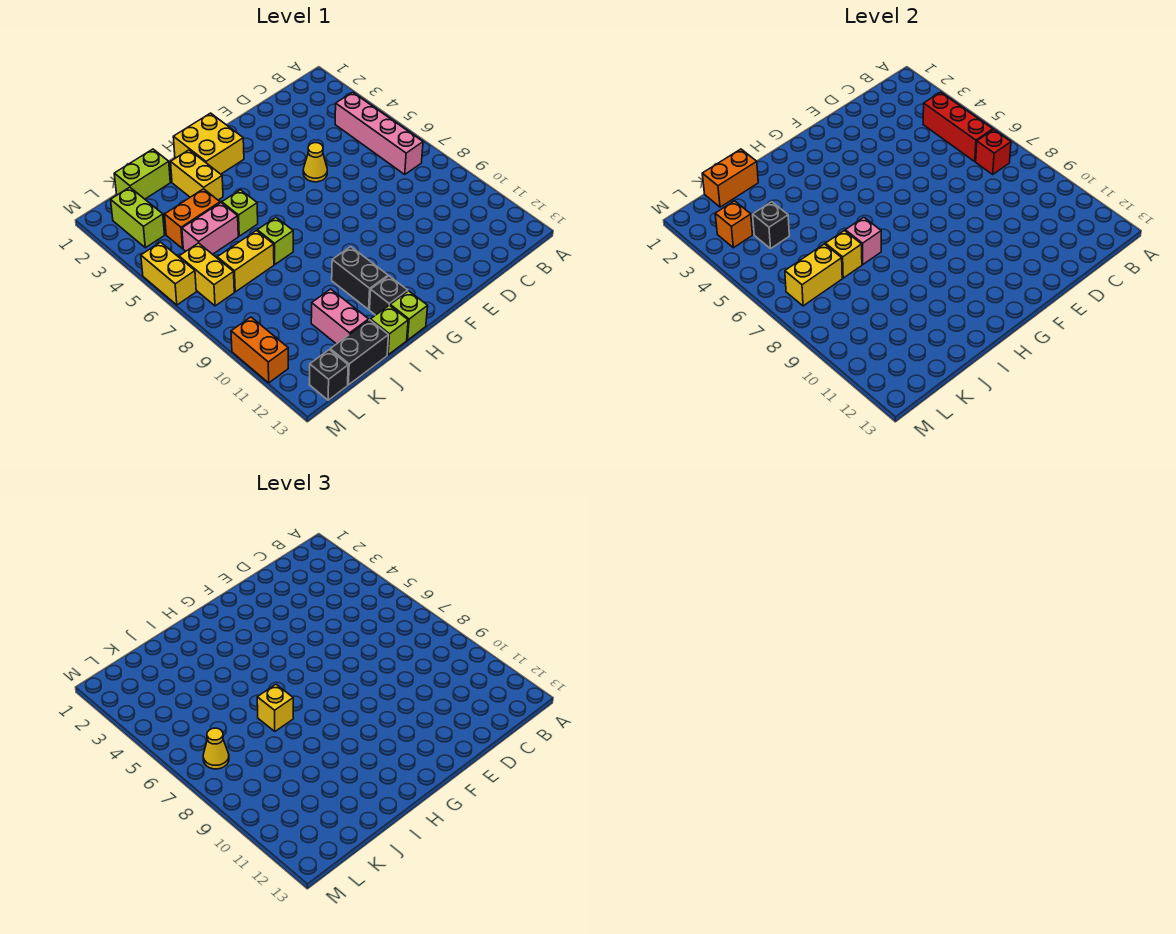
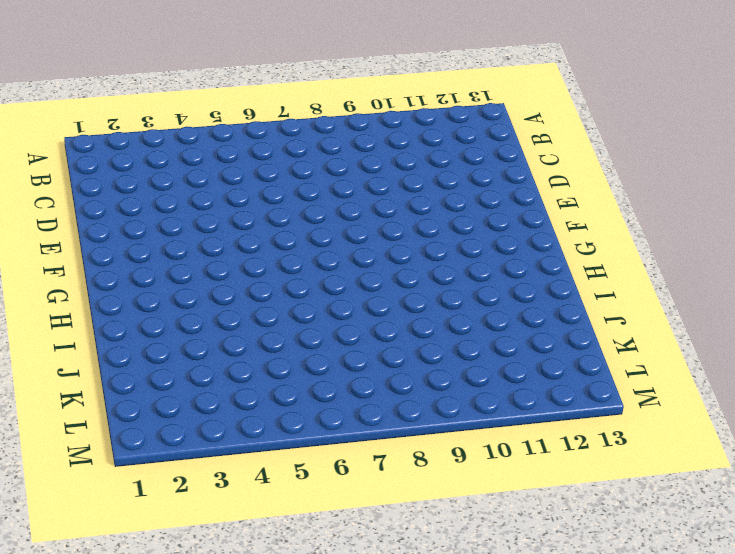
none -> pink brick B4:B7 level 1
none -> yellow cone E5 level 1
none -> yellow brick G1:H2 level 1
none -> black brick H10:H11 level 1

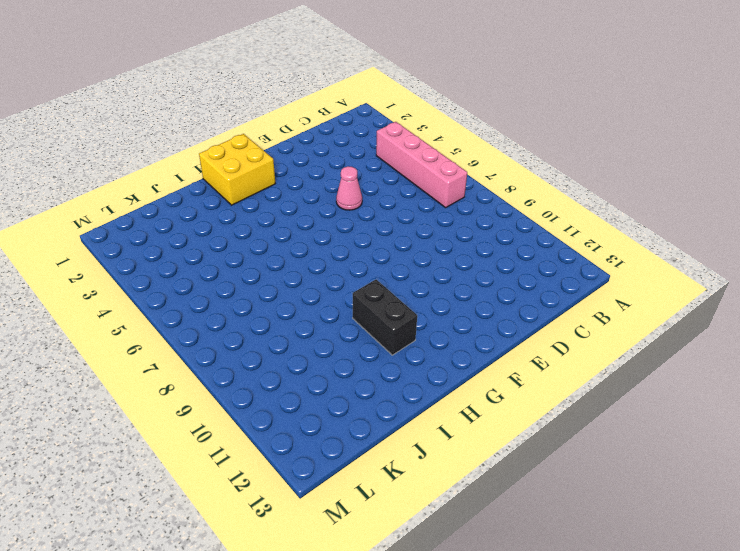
pink cone E5 level 1 -> yellow cone E5 level 1
none -> black brick H12 level 1
none -> lime brick H13 level 1
none -> yellow brick I2:I3 level 1
none -> lime brick I5 level 1

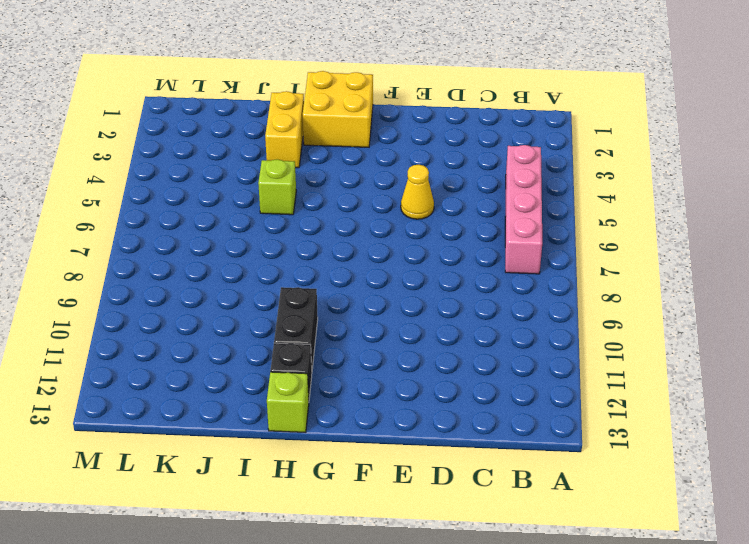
none -> lime brick I7 level 1
none -> lime brick I13 level 1
none -> lime brick J1:K1 level 1
none -> orange brick J4:K4 level 1

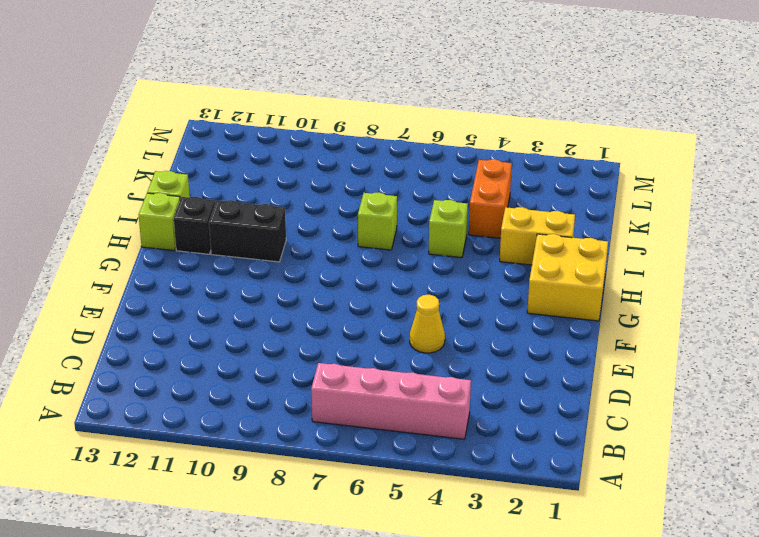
none -> lime brick J1:K1 level 1
none -> pink brick J5:K5 level 1
none -> yellow brick J7:K7 level 1
none -> pink brick J11:J12 level 1

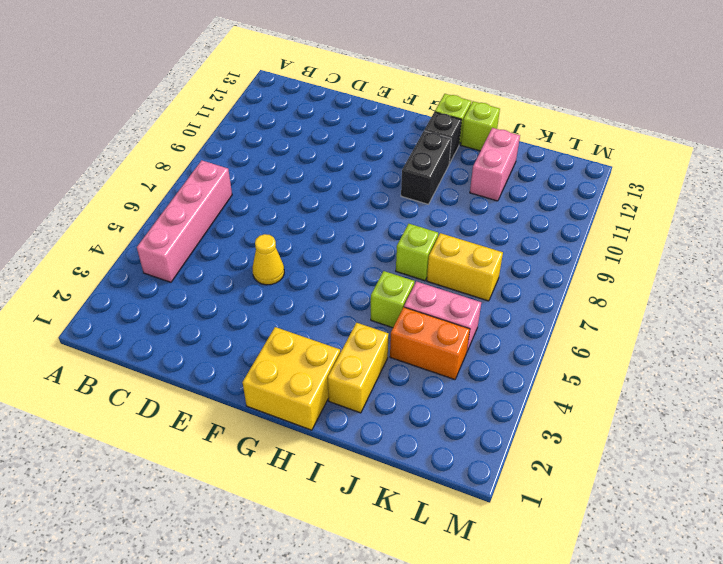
none -> lime brick J1:K1 level 1
none -> black brick J13:K13 level 1
none -> lime brick L2:L3 level 1
none -> yellow brick L6:L7 level 1

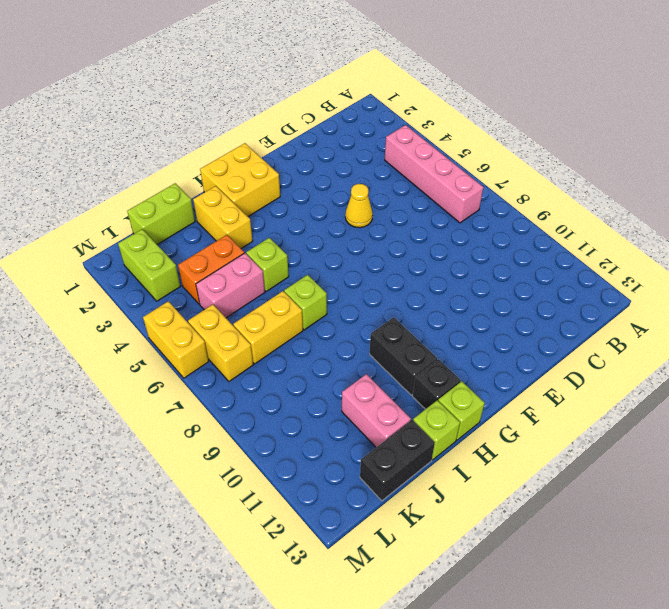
none -> black brick L13 level 1
none -> orange brick M10:M11 level 1
none -> red brick B4:B6 level 2
none -> red brick B7 level 2

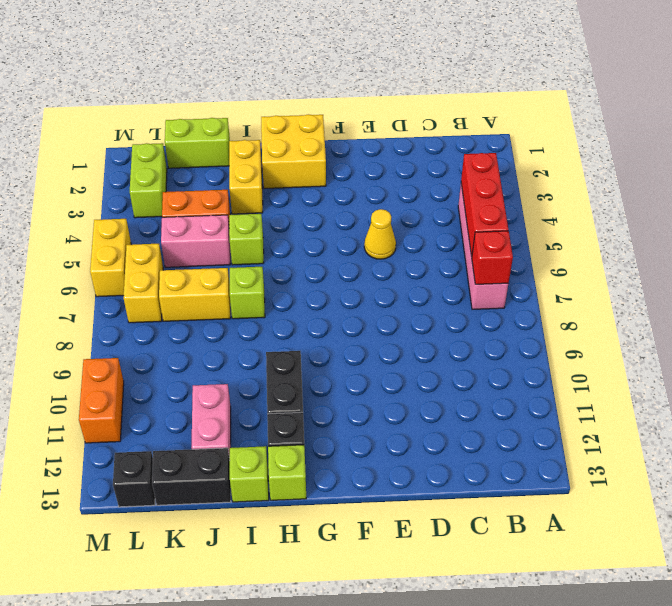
none -> pink brick I7 level 2
none -> orange brick J1:K1 level 2
none -> yellow brick J7 level 2
none -> black brick K4 level 2

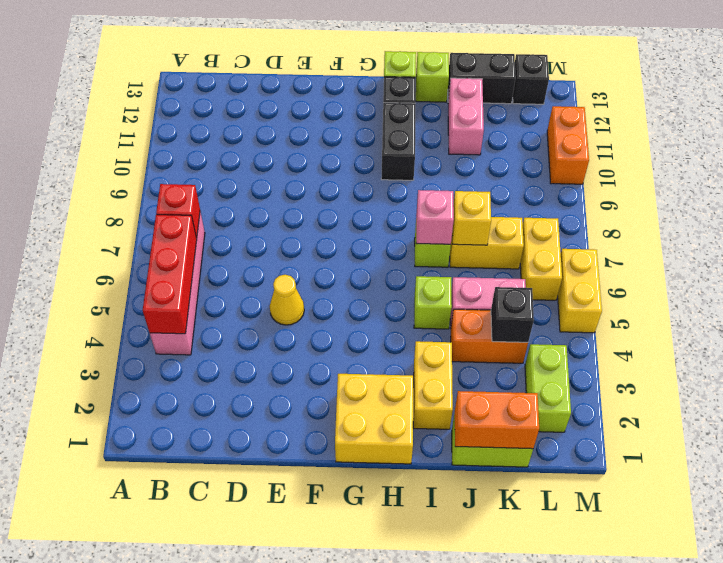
none -> yellow brick K7:L7 level 2
none -> orange brick L3 level 2
none -> yellow brick I7 level 3
none -> yellow cone L7 level 3

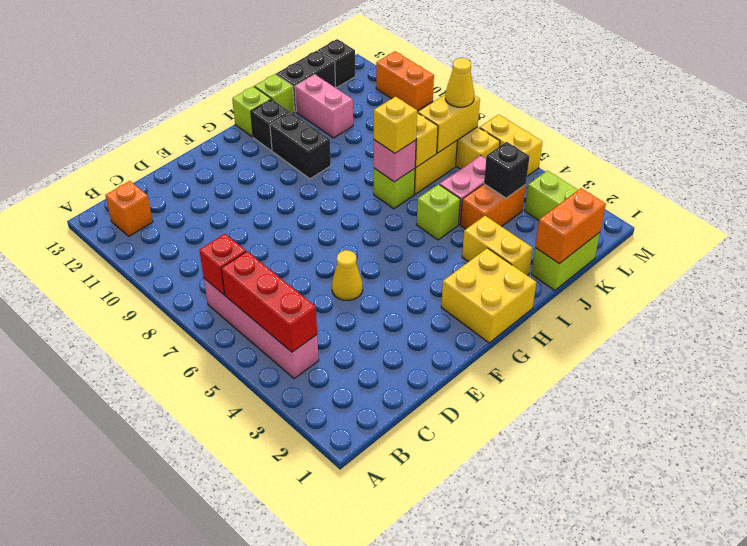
orange brick B12 level 1 -> orange brick L3 level 2

